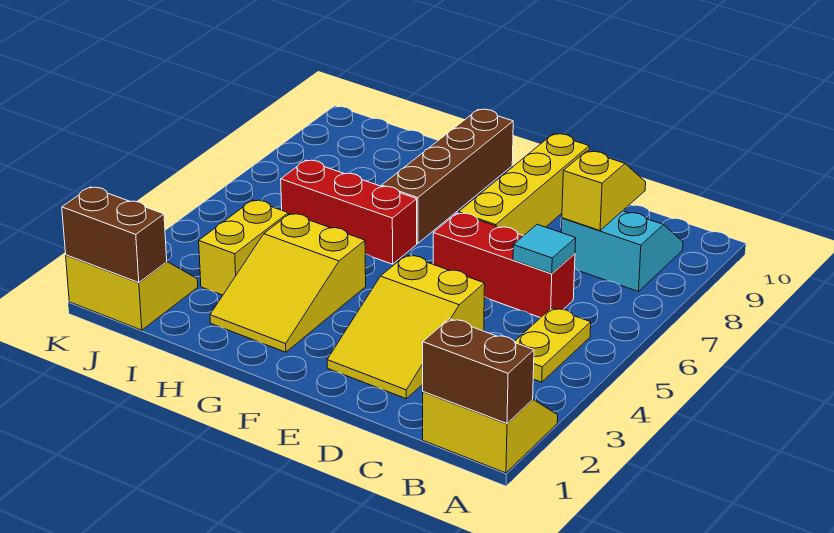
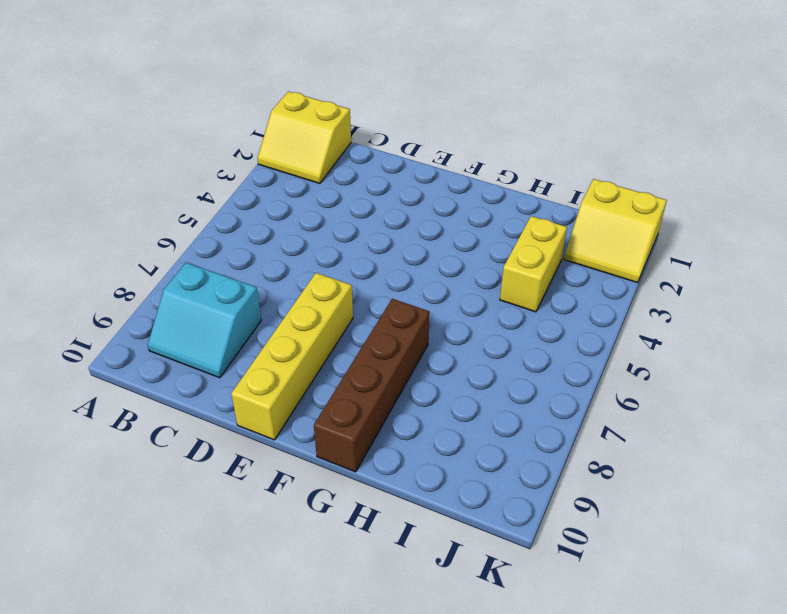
none -> yellow plate B4:B5 level 1
none -> red brick C6:E6 level 1
none -> yellow slope D2:E4 level 1 top 4

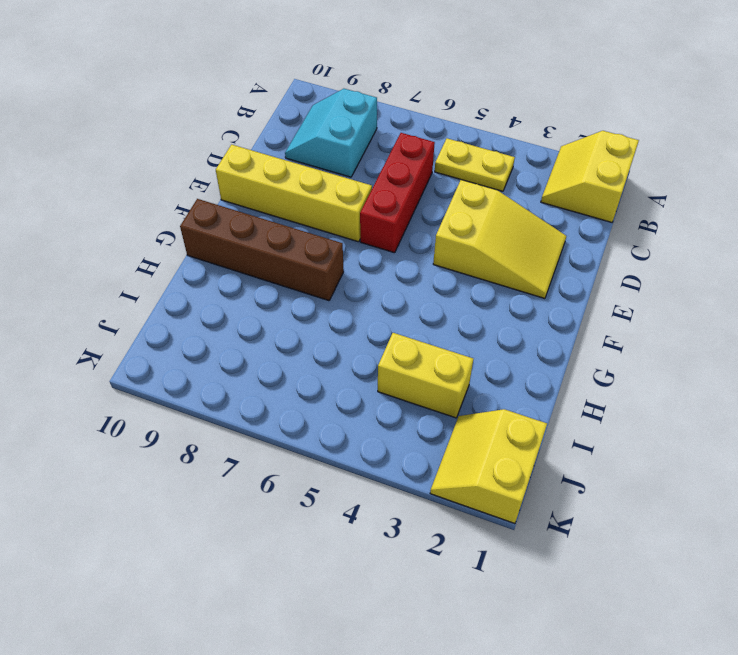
none -> yellow slope G2:H4 level 1 top 4
none -> red brick G6:I6 level 1
none -> brown brick A1:B1 level 2

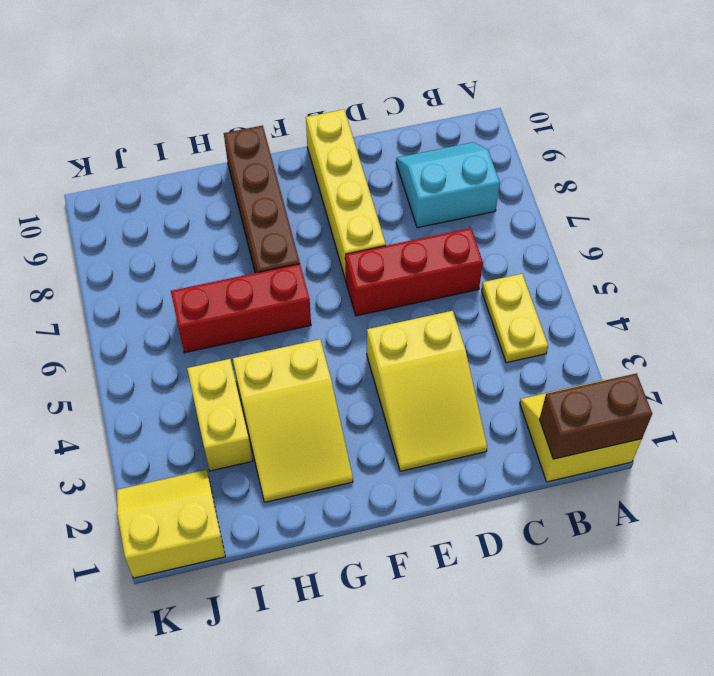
none -> cyan tile C6 level 2
none -> yellow slope C8:C9 level 2 top 8
none -> brown brick J1:K1 level 2

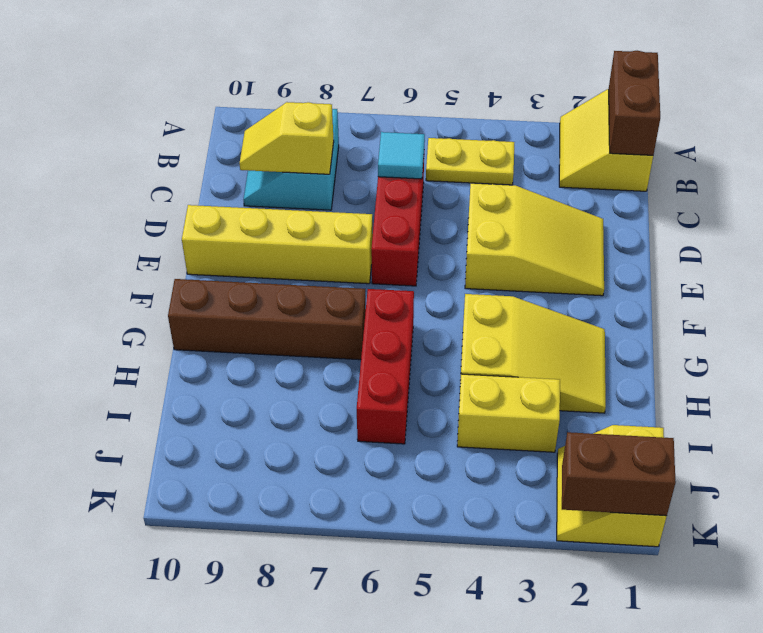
brown brick K1:K2 level 2 -> brown brick J1:K1 level 2

